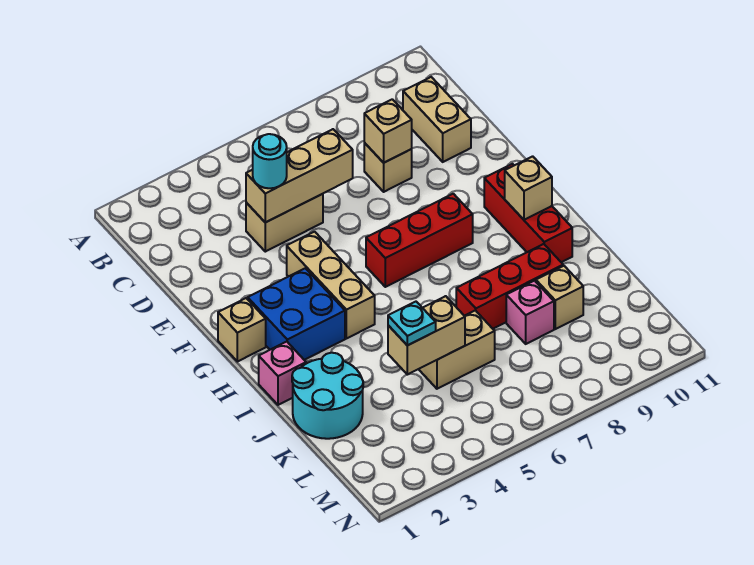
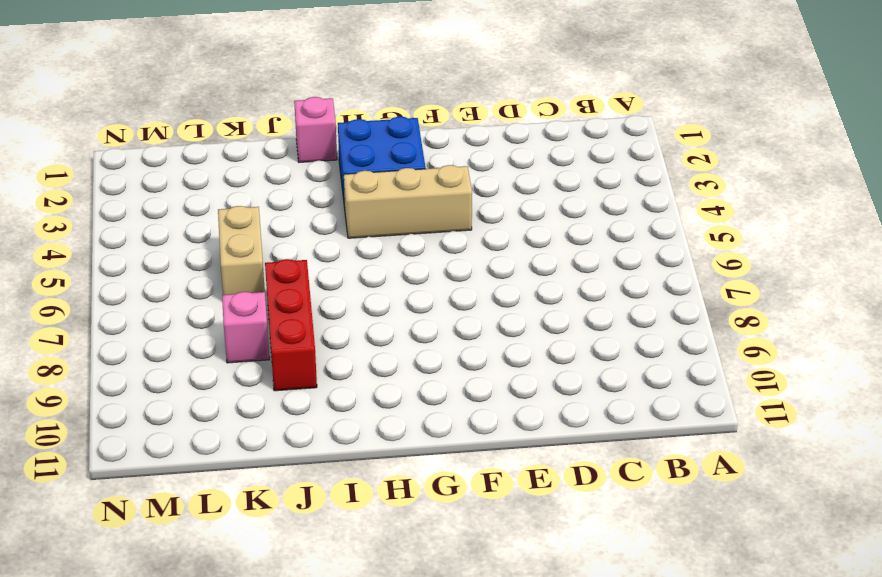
none -> tan brick C10:D10 level 1
none -> tan brick D4:D5 level 1
none -> tan brick D8 level 1

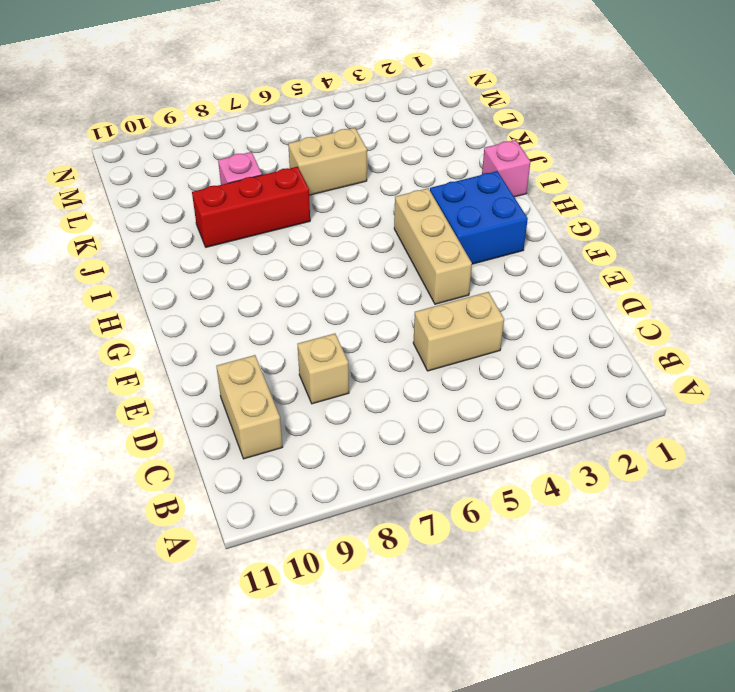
none -> tan brick G1 level 1
none -> red brick G6:G8 level 1
none -> red brick G10:I10 level 1

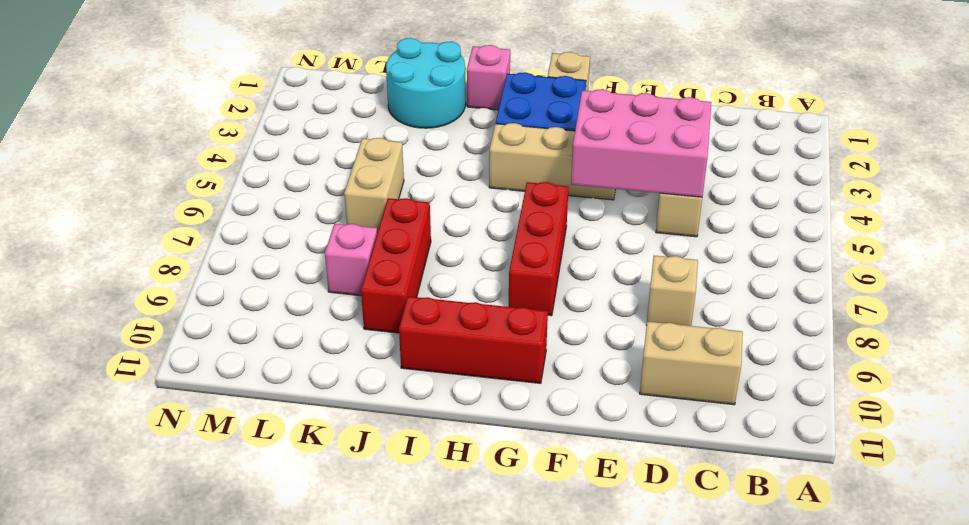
pink brick D4:F5 level 2 -> tan brick D4:D6 level 2
none -> tan brick K9 level 1
none -> tan brick D8 level 2
none -> tan brick H10 level 2

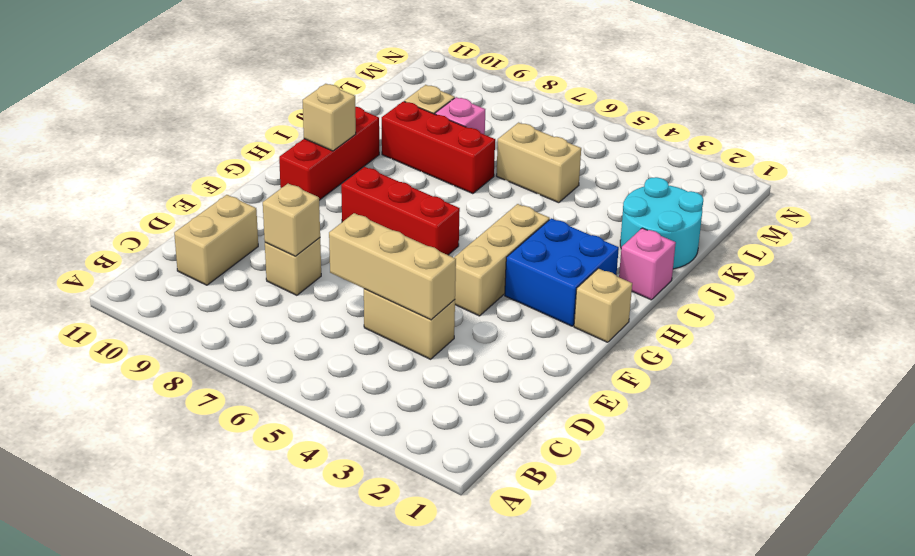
none -> tan brick K4:K5 level 2
none -> cyan round brick D4 level 3
none -> cyan plate K4 level 3

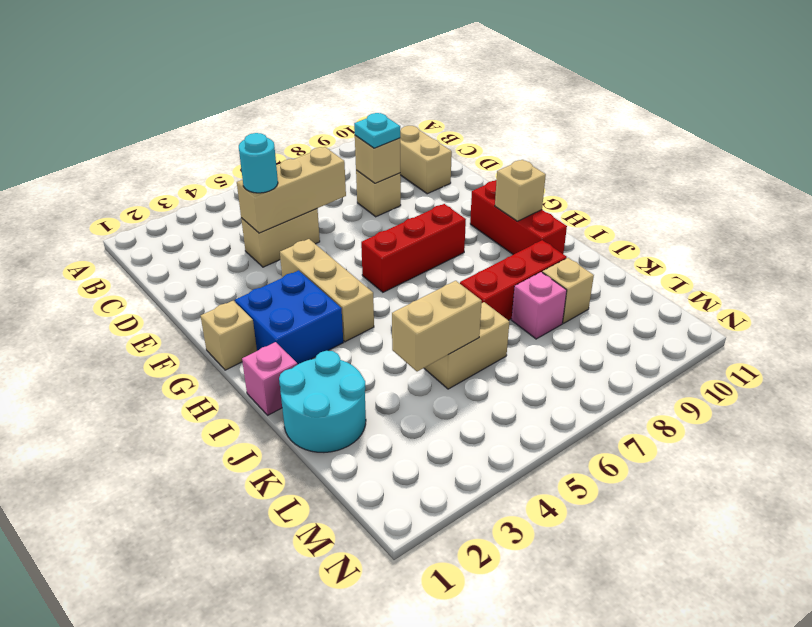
cyan plate D8 level 3 -> cyan plate K4 level 3

